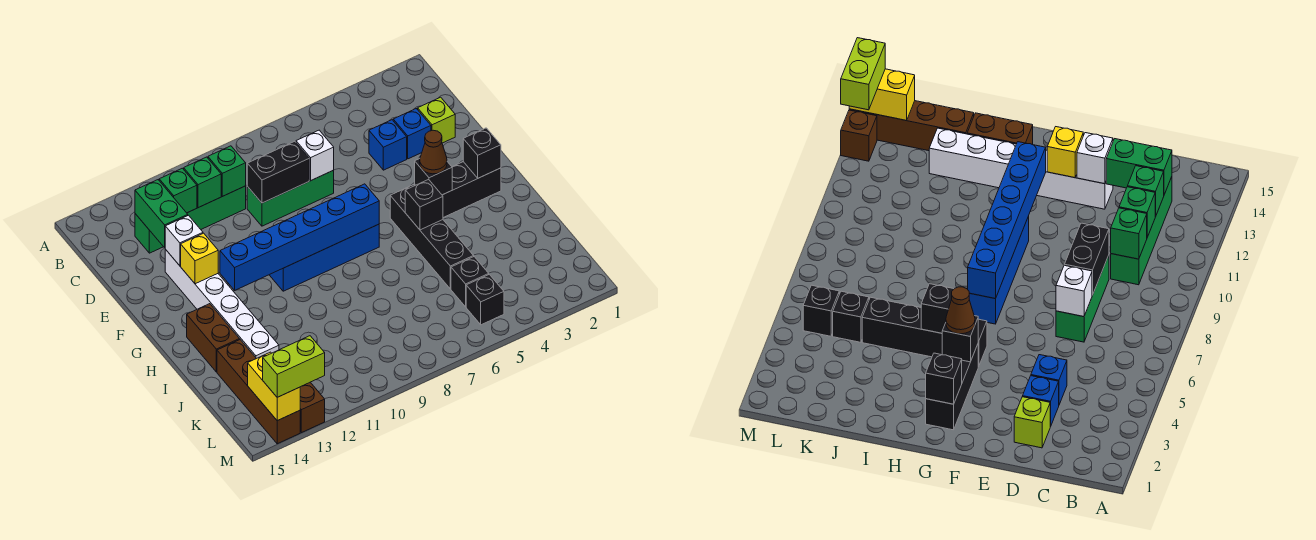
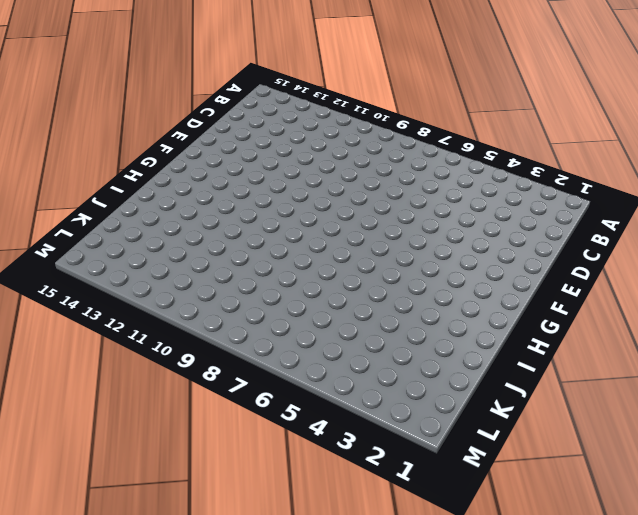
none -> green brick C10:C13 level 1
none -> lime brick D2 level 1
none -> blue brick D3 level 1

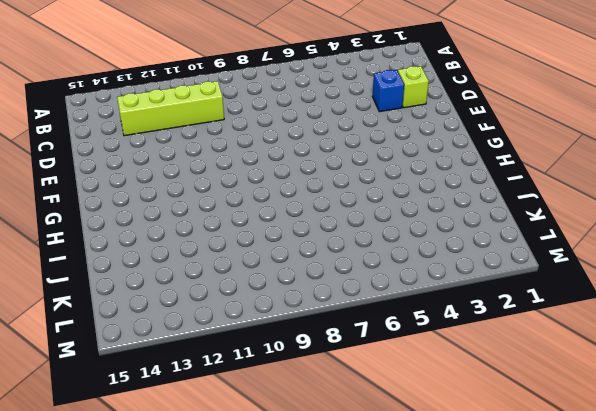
lime brick C10:C13 level 1 -> green brick C10:C13 level 1
none -> blue brick D4 level 1
none -> green brick D7:D9 level 1
none -> white brick E13:J13 level 1

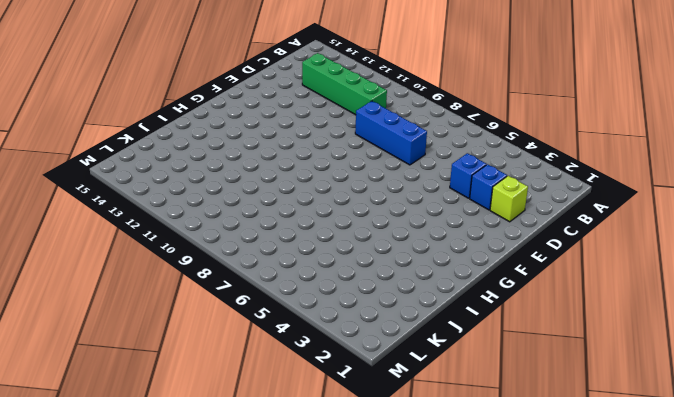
blue brick D7:D9 level 1 -> green brick D7:D9 level 1
none -> white brick E13:J13 level 1
none -> black brick G2:G4 level 1
none -> black brick G5:J5 level 1

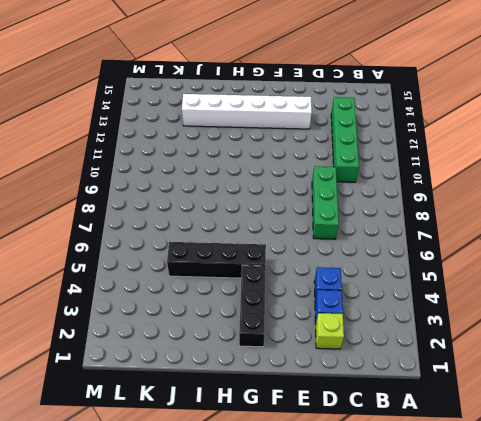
none -> blue brick G7:G10 level 1
none -> brown brick H14:I14 level 1
none -> brown brick J14:M14 level 1

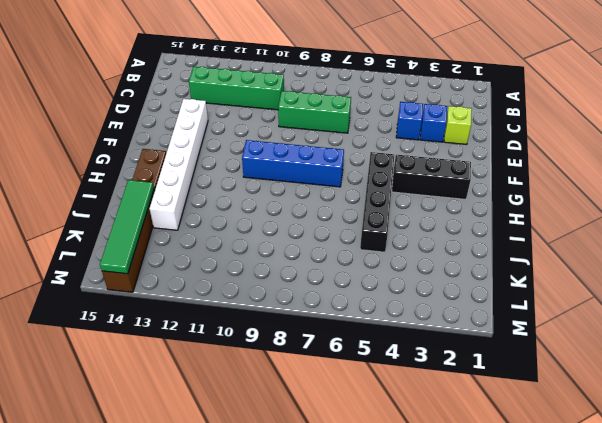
green tile J14:M14 level 2 -> yellow brick L14:M14 level 2
none -> black brick K5 level 1
none -> black brick L5 level 1
none -> brown brick M13 level 1

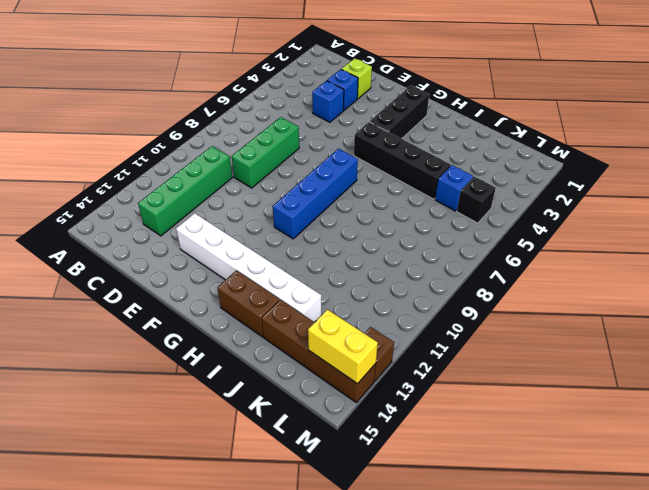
blue brick K5 level 1 -> black brick K5 level 1
none -> green brick C10 level 2
none -> green brick C11 level 2
none -> green brick C12 level 2

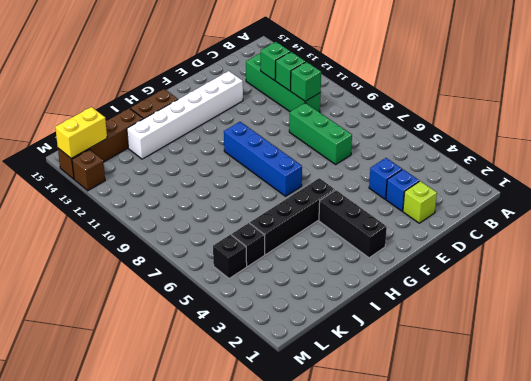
none -> green brick C13:D13 level 2
none -> white brick D7 level 2
none -> black brick D8:D9 level 2

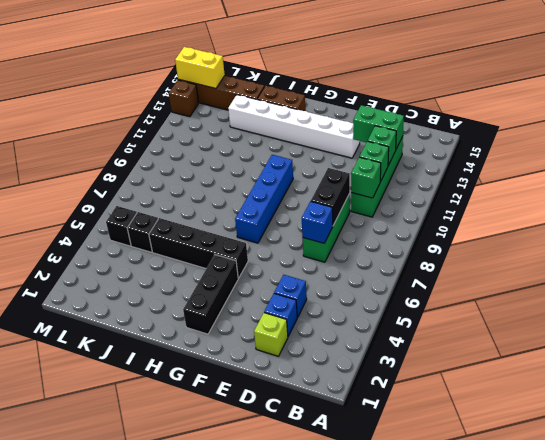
blue brick D7 level 2 -> white brick D7 level 2
none -> white brick E13 level 2
none -> yellow brick F13 level 2
none -> black brick G2 level 2

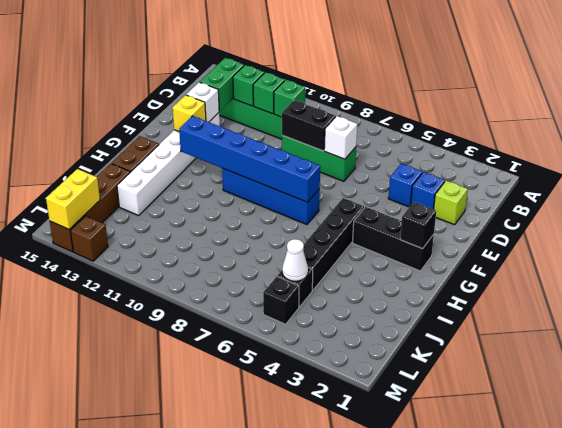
white cone K5 level 2 -> none
none -> black brick G4 level 2
none -> black brick H5 level 2
none -> brown cone G4 level 3

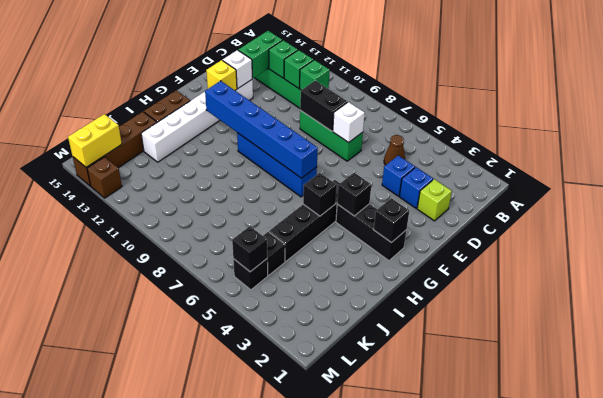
brown cone C5 level 1 -> brown cone G4 level 3
black brick L5 level 2 -> none
none -> lime brick M13:M14 level 3

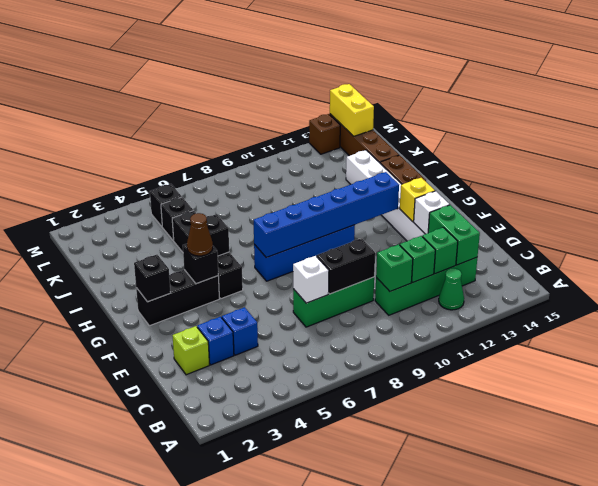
green cone B12 level 1 -> none
none -> lime brick M13:M14 level 3

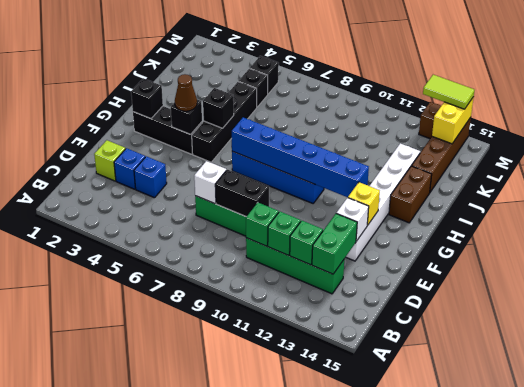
lime tile M13:M14 level 3 -> lime brick M13:M14 level 3

